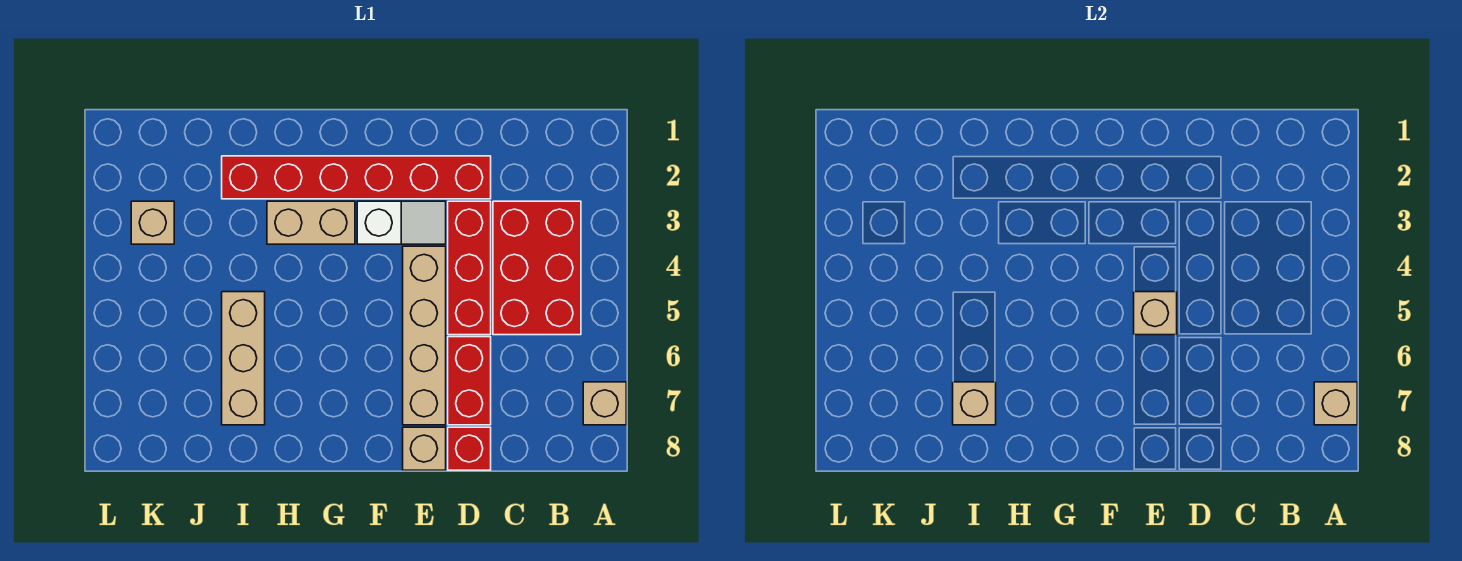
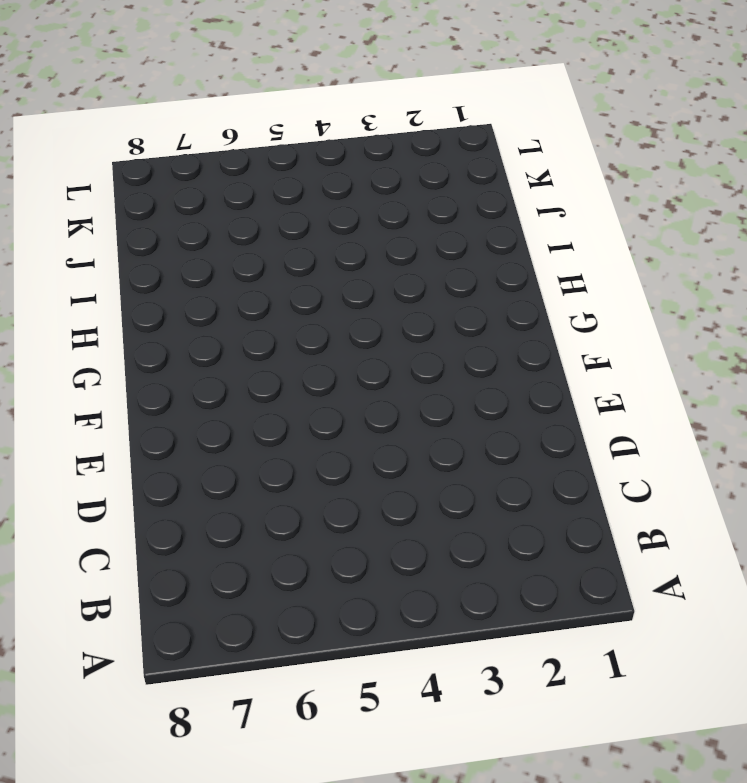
none -> tan brick A7 level 1
none -> red brick B3:C5 level 1
none -> red brick D2:I2 level 1

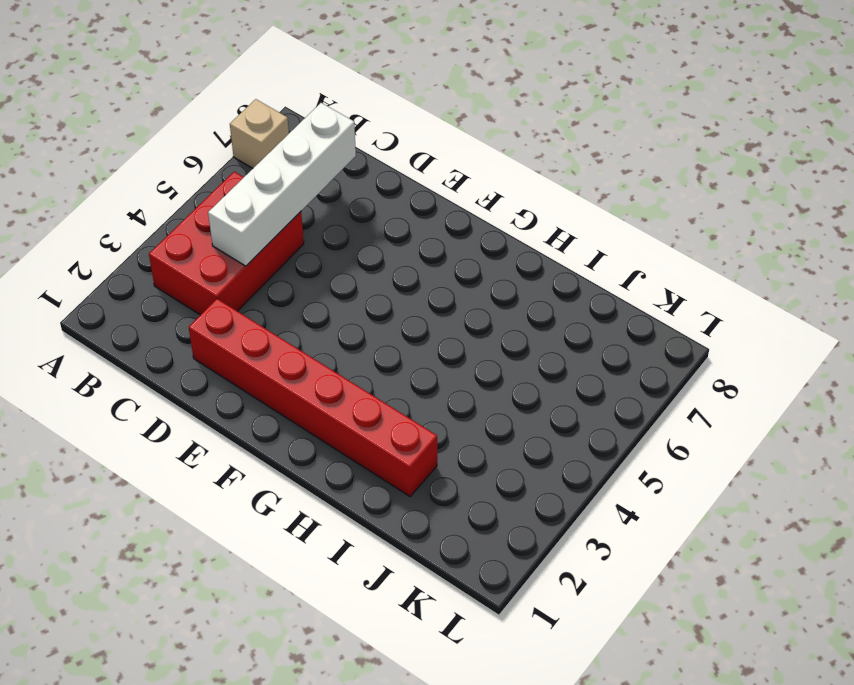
white brick C4:C7 level 2 -> none
none -> red brick D3:D5 level 1
none -> red brick D6:D7 level 1
none -> red brick D8 level 1

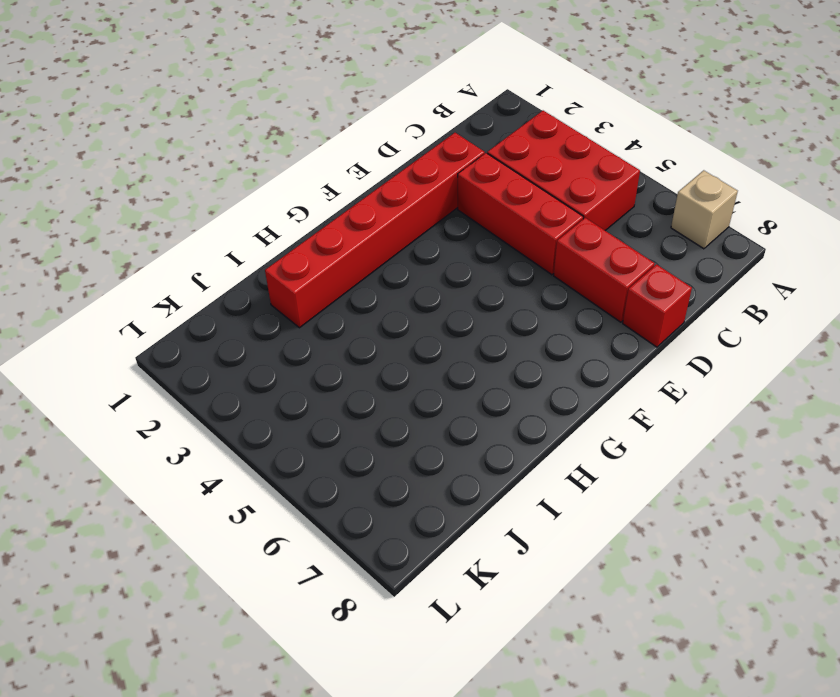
none -> white slope E3:F3 level 1 top F
none -> tan brick E4:E7 level 1
none -> tan brick E8 level 1

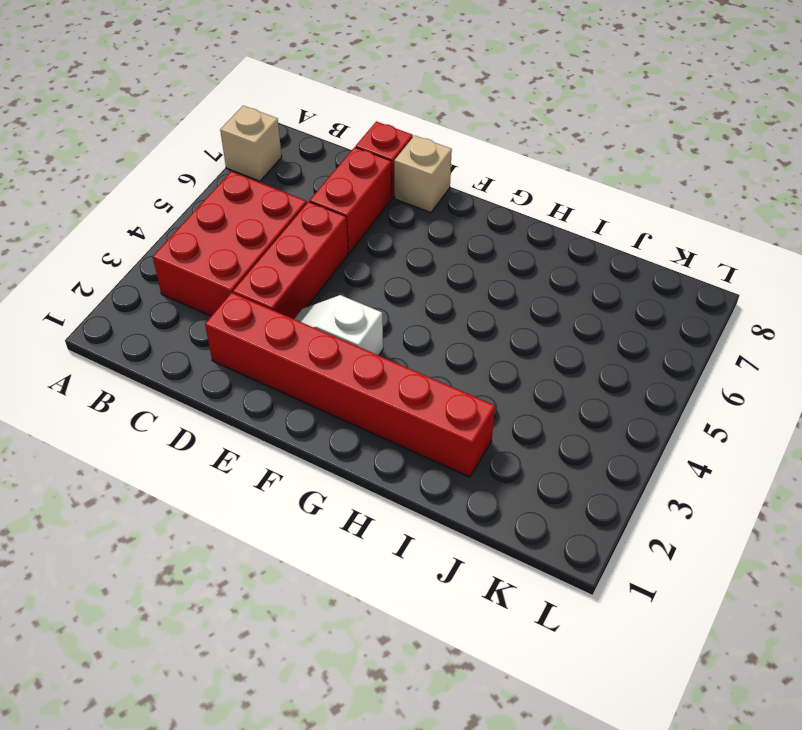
none -> tan brick E4:E7 level 1
none -> tan brick G3:H3 level 1
none -> tan brick I5:I7 level 1

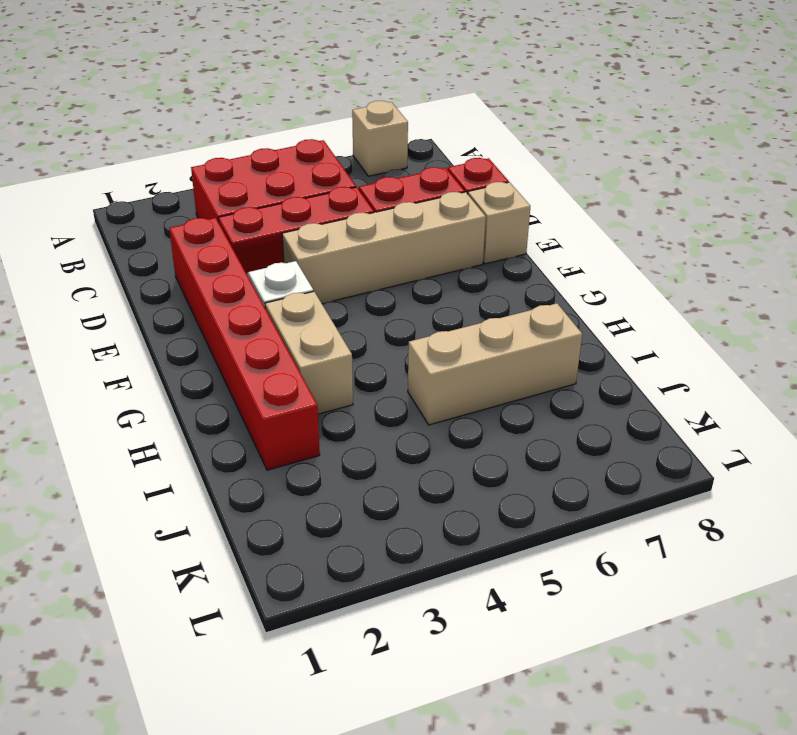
none -> tan brick K3 level 1
none -> tan brick A7 level 2
none -> tan brick E5 level 2

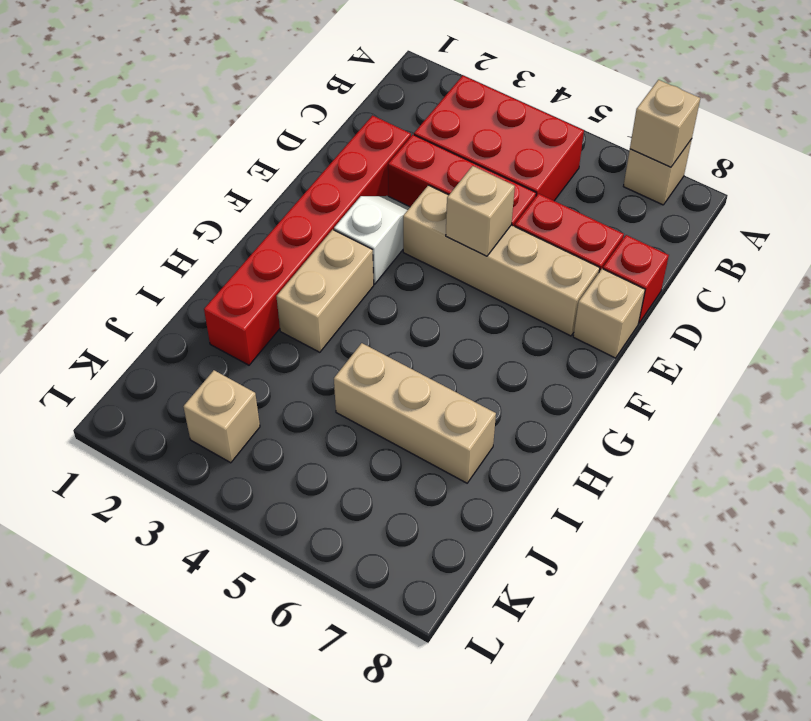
none -> tan brick I7 level 2

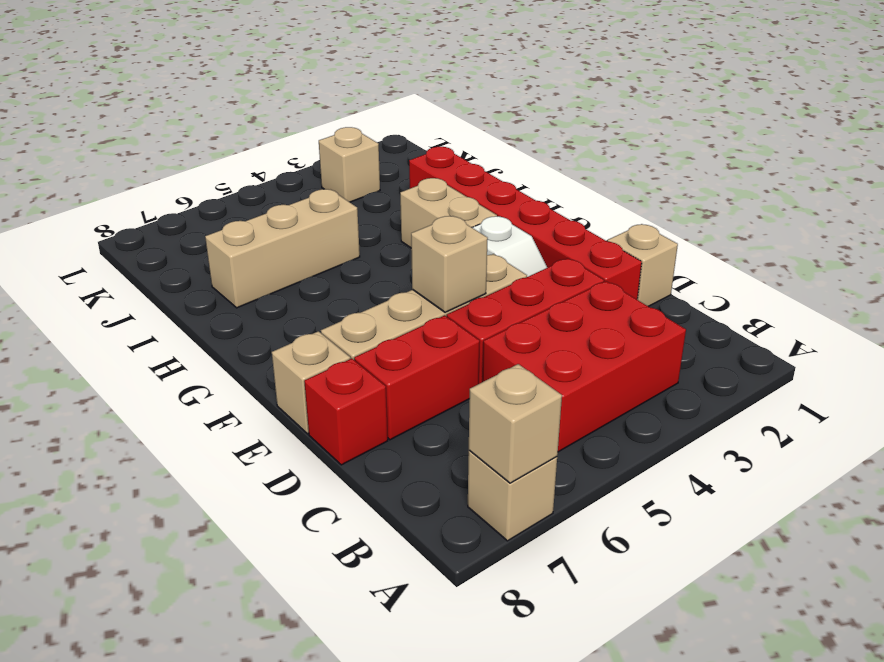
tan brick D1 level 1 -> tan brick I7 level 2

